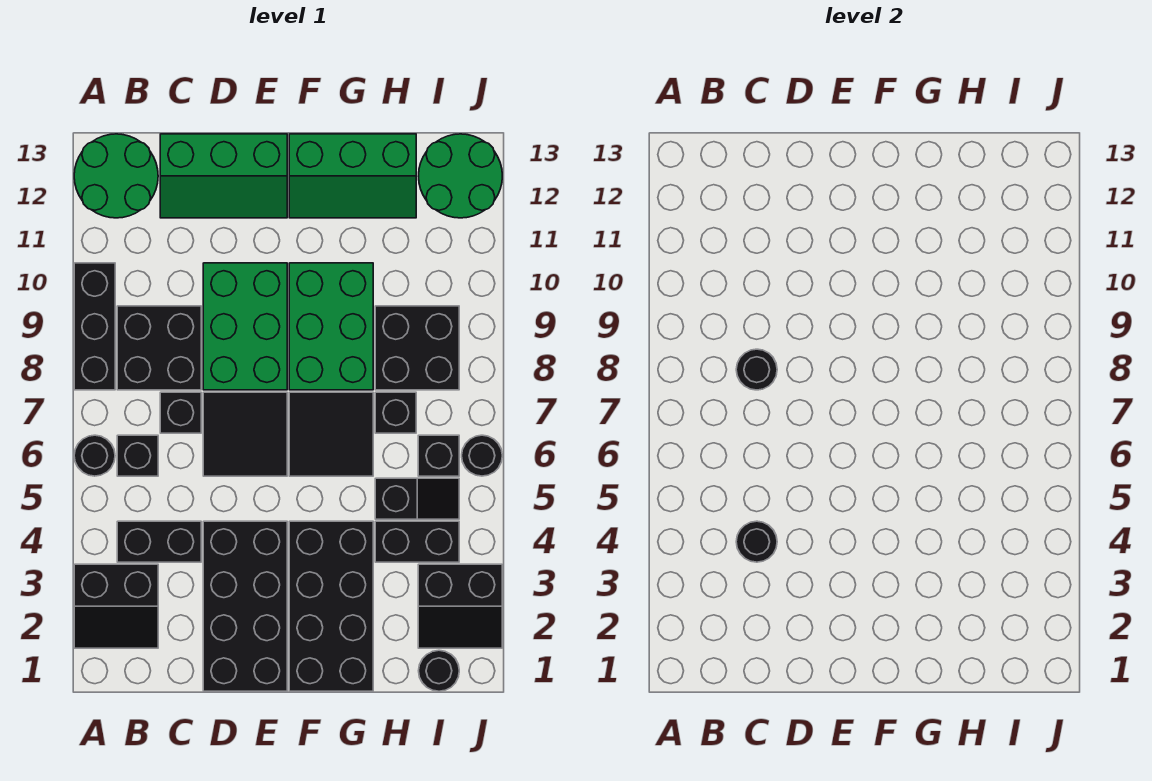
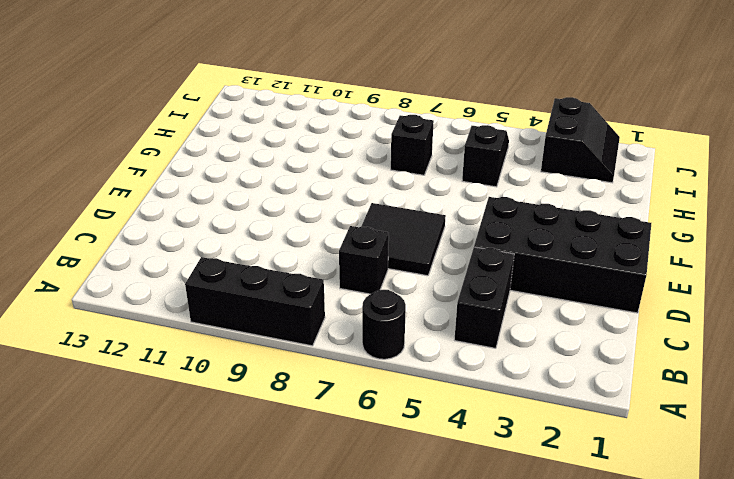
none -> black slope A2:B3 level 1 top 3
none -> green round brick A12:B13 level 1
none -> black brick B6 level 1

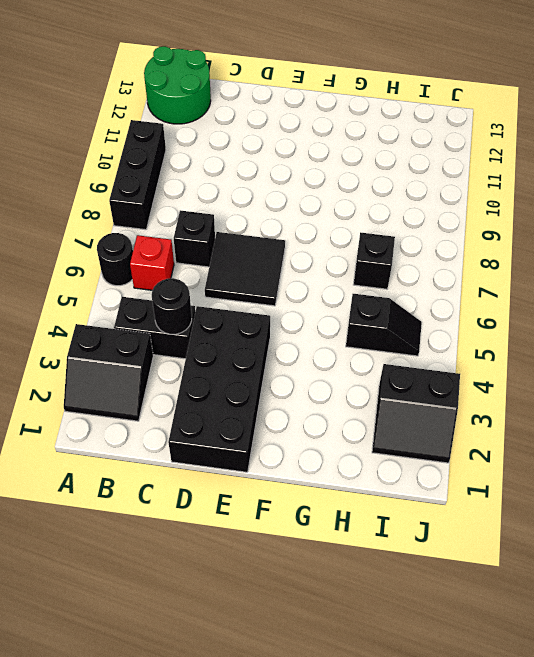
red brick B6 level 1 -> black brick B6 level 1
none -> black brick B8:C9 level 1
none -> green slope C12:E13 level 1 top 13
none -> green brick D8:E10 level 1

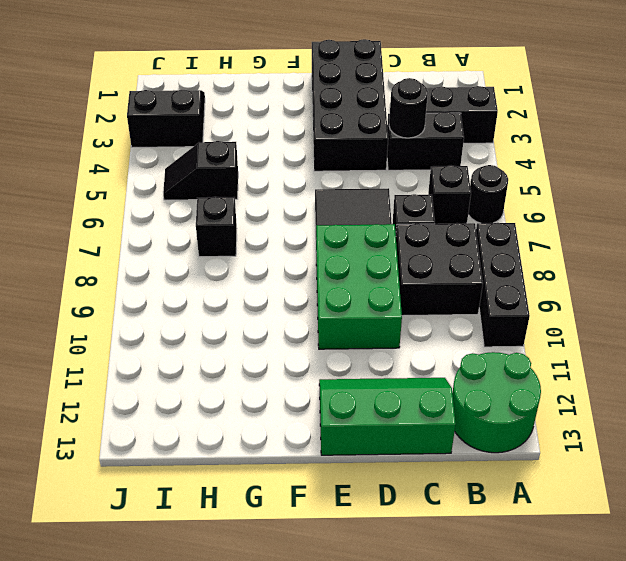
none -> black brick F1:G4 level 1
none -> black tile F6:G7 level 1
none -> green brick F8:G10 level 1

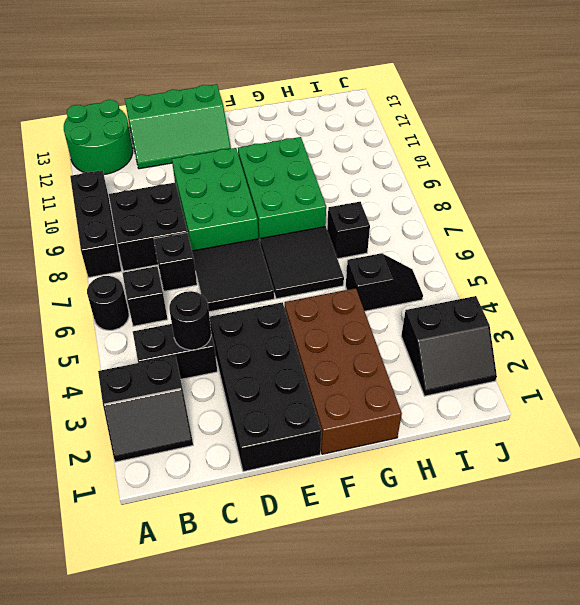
brown brick F1:G4 level 1 -> black brick F1:G4 level 1
none -> green slope F12:H13 level 1 top 13
none -> black brick H4:I4 level 1
none -> black brick H8:I9 level 1

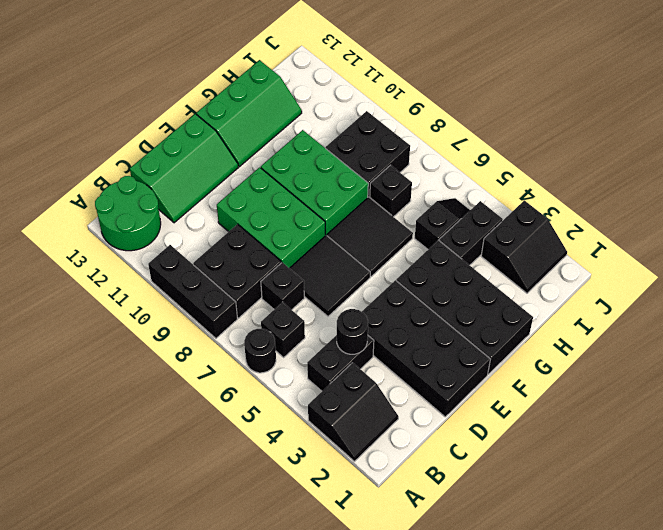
none -> black round brick I1 level 1
none -> black brick I6 level 1
none -> green round brick I12:J13 level 1

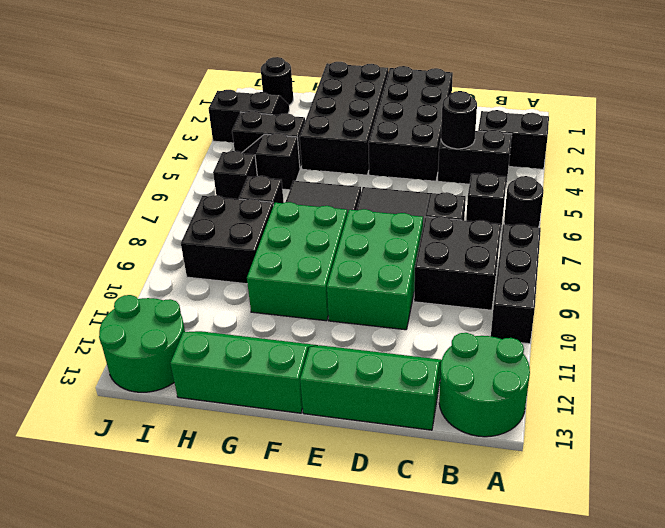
none -> black round brick J6 level 1
none -> black round brick C8 level 2

